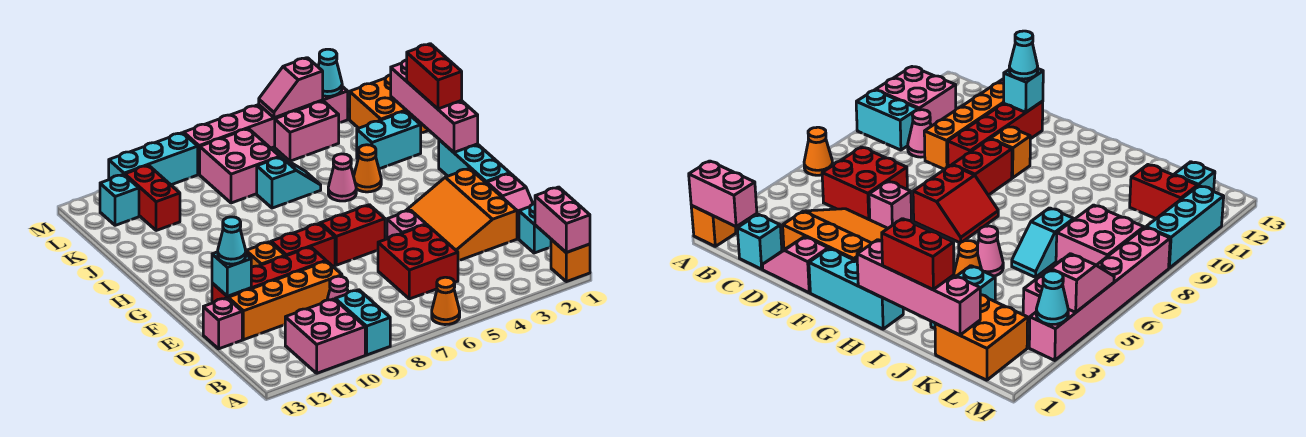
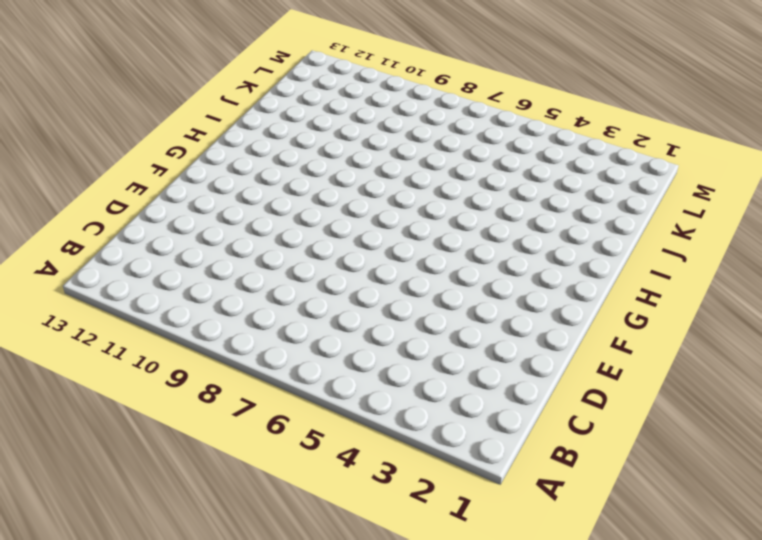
none -> orange brick A1 level 1
none -> orange cone A6 level 1
none -> cyan brick A9:B9 level 1
none -> pink brick A10:B11 level 1

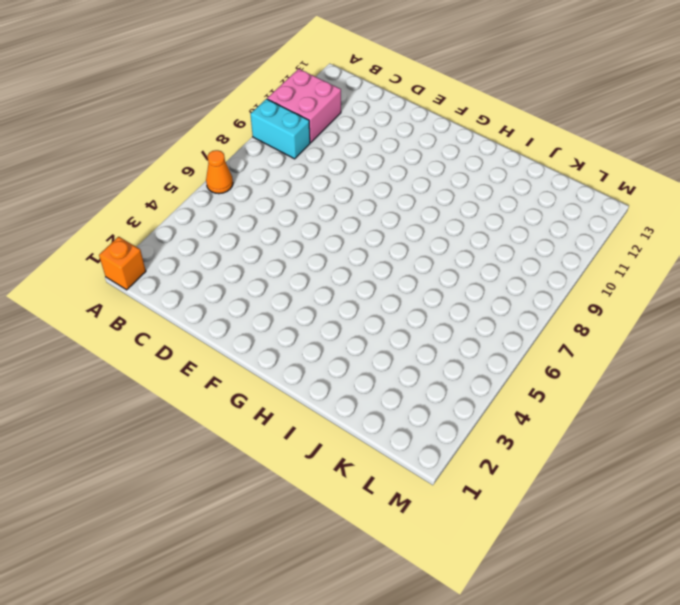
none -> cyan brick C1 level 1
none -> red brick C5:D6 level 1
none -> pink cone C9 level 1
none -> pink slope D1:E1 level 1 top E

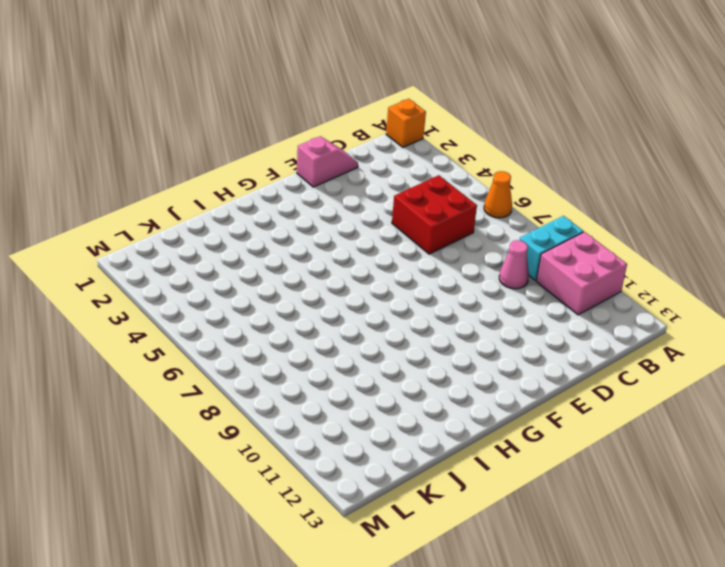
none -> cyan brick C1 level 1
none -> orange slope D2:F4 level 1 top 2
none -> orange brick D9:D12 level 1
none -> pink brick D13 level 1

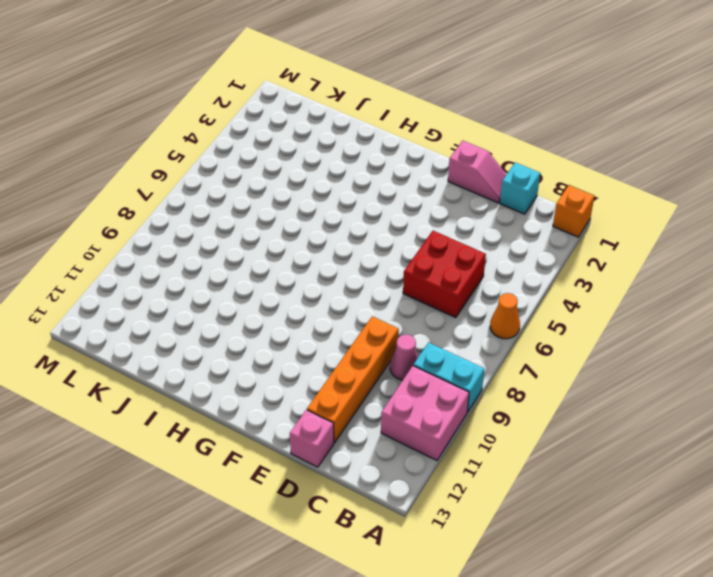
none -> orange slope D2:F4 level 1 top 2
none -> pink brick E5 level 1
none -> red brick E9:E12 level 1
none -> cyan brick F1:H1 level 1

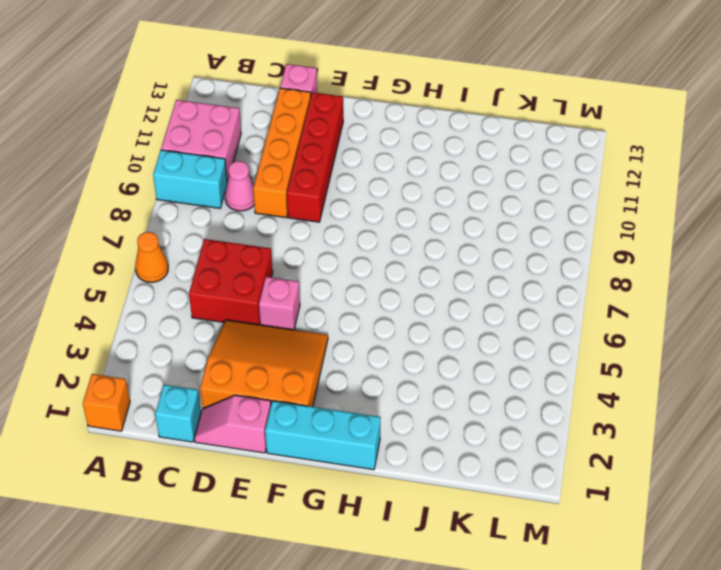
none -> red slope F6:G7 level 1 top F
none -> red brick F8:F9 level 1
none -> orange brick F10 level 1
none -> orange cone I4 level 1

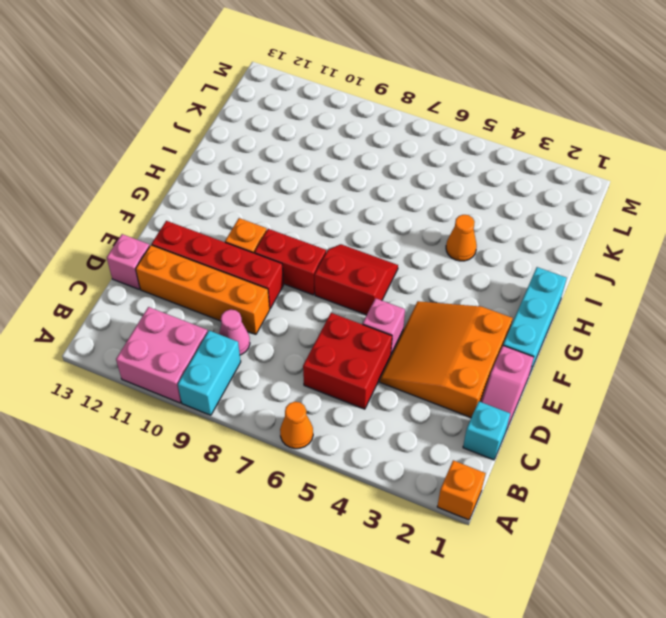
none -> pink cone I5 level 1
none -> cyan brick J2:J3 level 1
none -> cyan slope J6:J7 level 1 top 7
none -> orange brick K1:L2 level 1

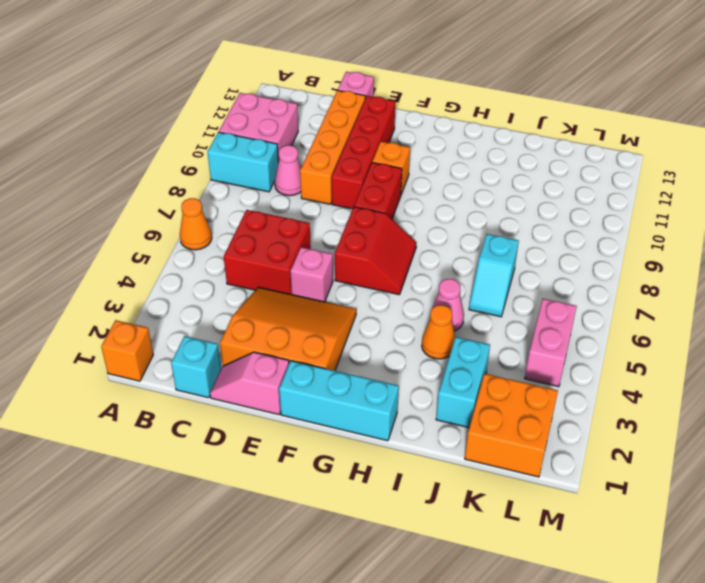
none -> pink brick K7:L8 level 1
none -> red brick K11:L11 level 1
none -> cyan brick L12 level 1
none -> pink brick M3:M8 level 1

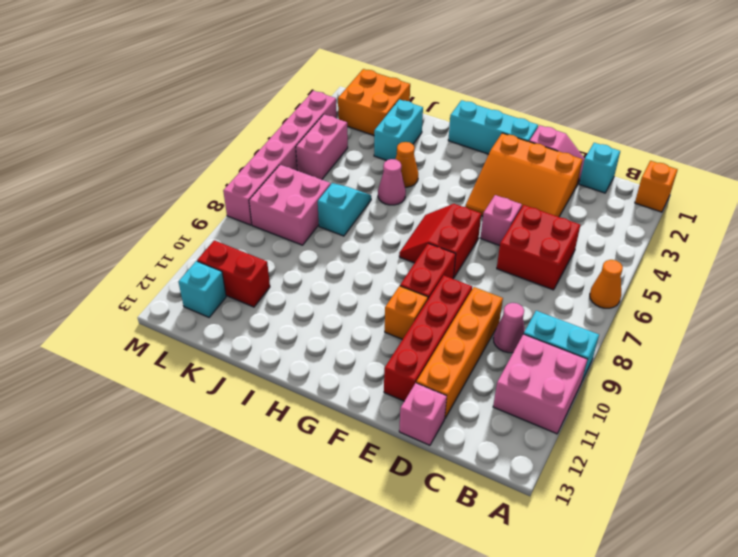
none -> cyan brick M9:M11 level 1
none -> pink brick A1:B1 level 2
none -> cyan brick E12 level 2
none -> pink brick H1:K1 level 2

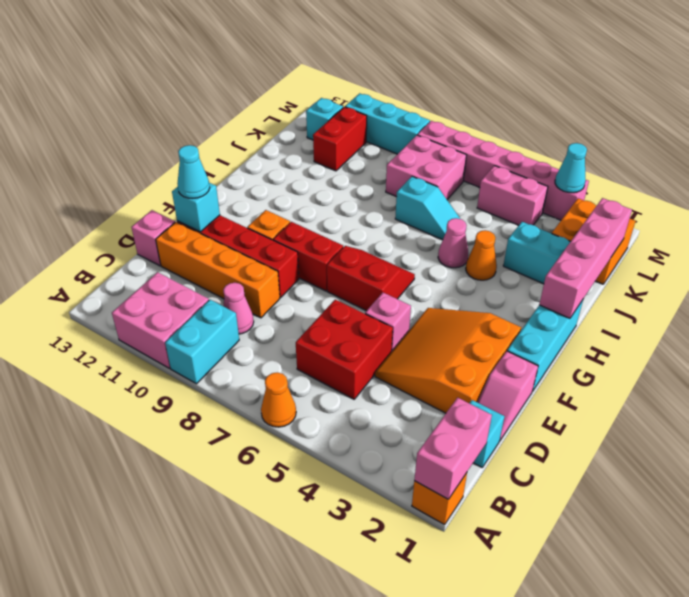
none -> pink slope M4:M5 level 2 top 4
none -> red brick I1:J1 level 3

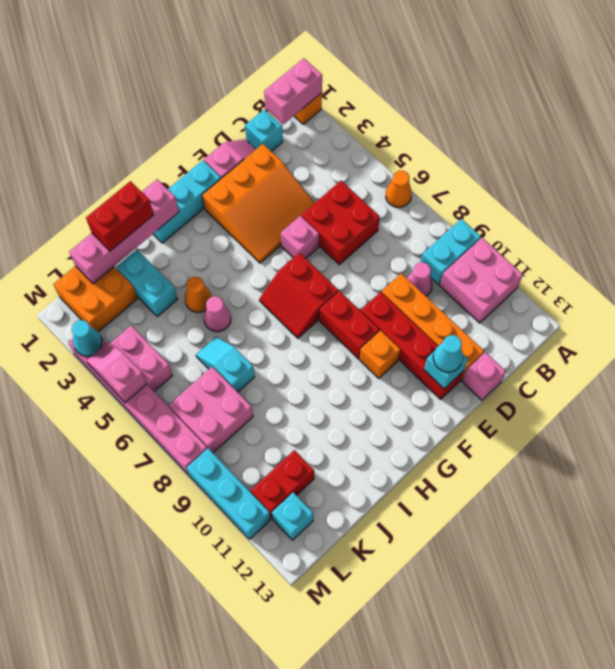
pink slope M4:M5 level 2 top 5 -> pink slope M4:M5 level 2 top 4

